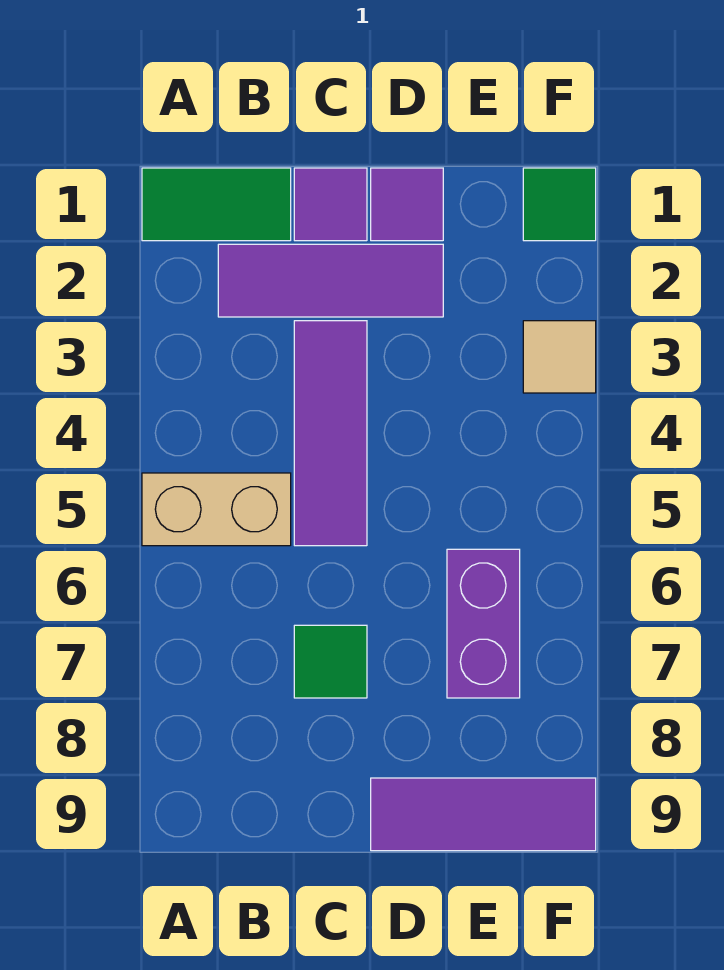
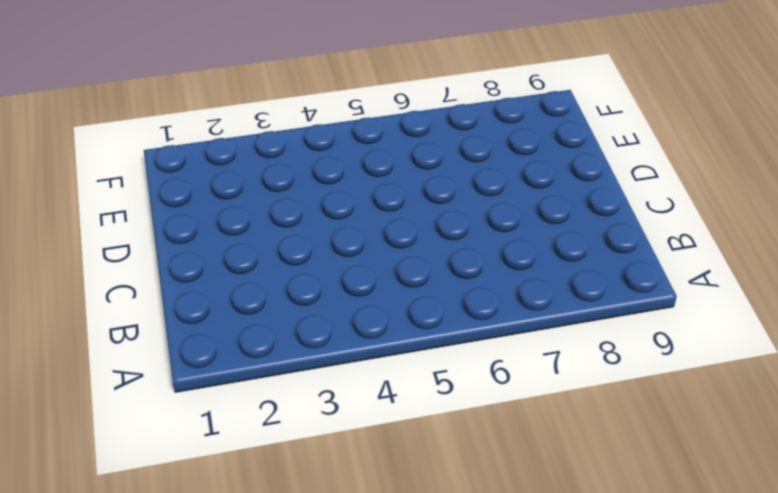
none -> green tile A1:B1 level 1
none -> tan brick A5:B5 level 1

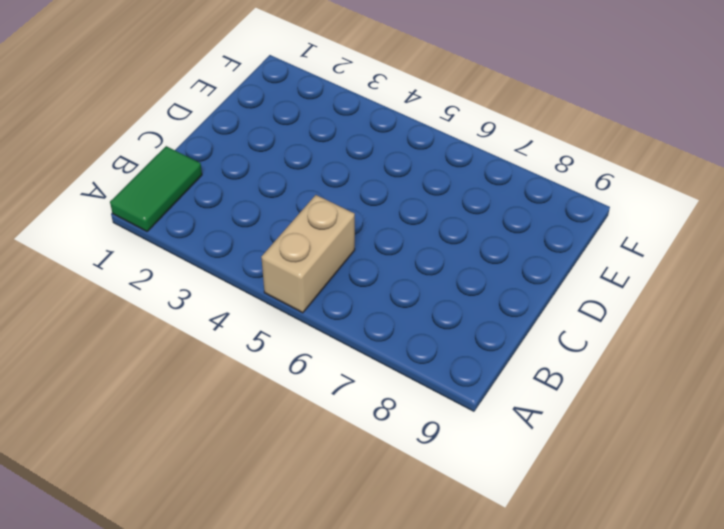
none -> purple tile B2:D2 level 1
none -> purple tile C1 level 1

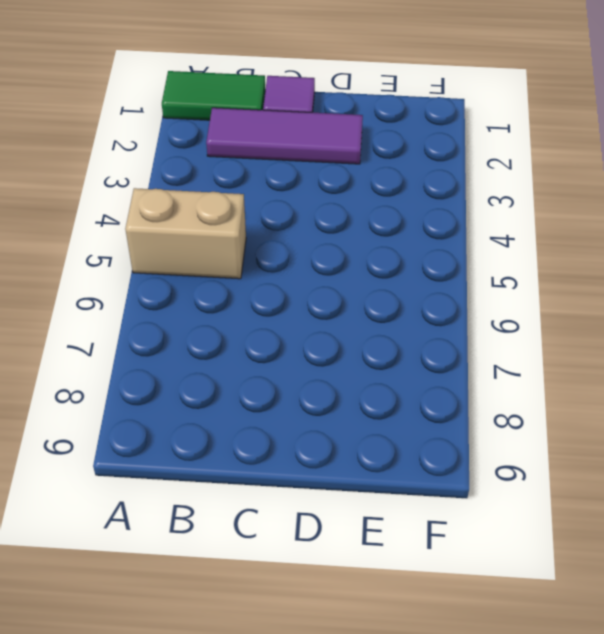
none -> purple tile C3:C5 level 1
none -> green tile C7 level 1

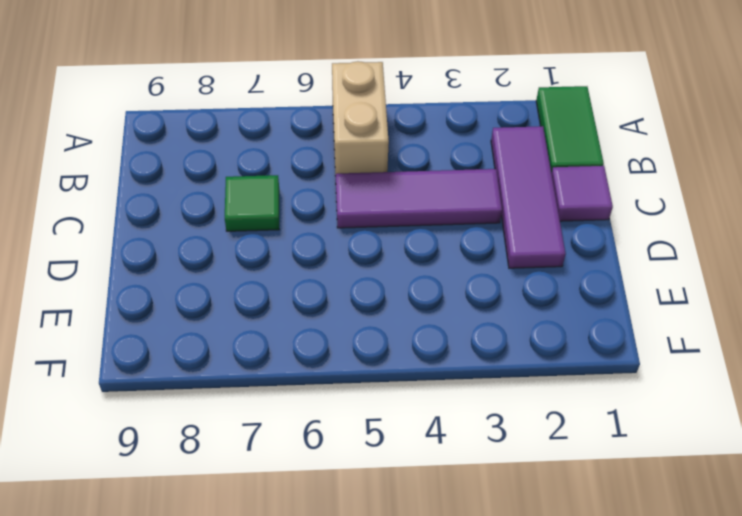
none -> purple tile D1 level 1
none -> purple tile D9:F9 level 1

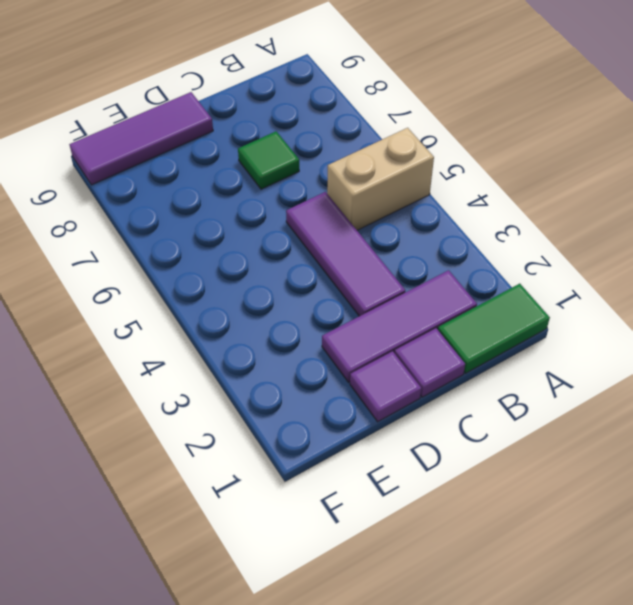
none -> purple brick E6:E7 level 1
none -> green tile F1 level 1

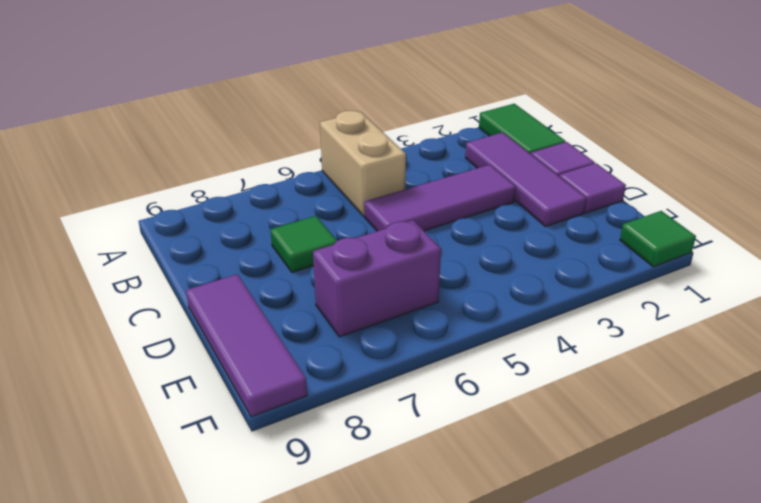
none -> tan tile F3 level 1

